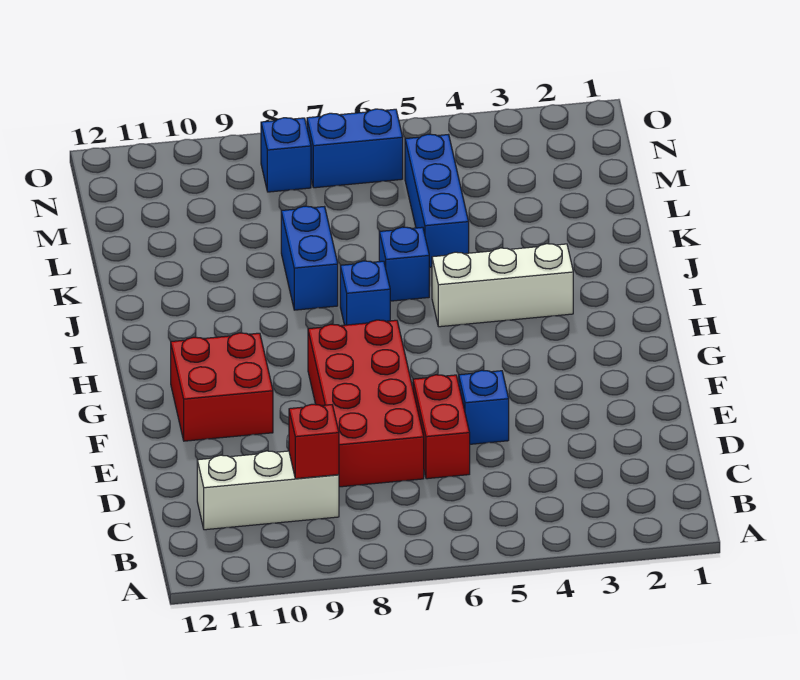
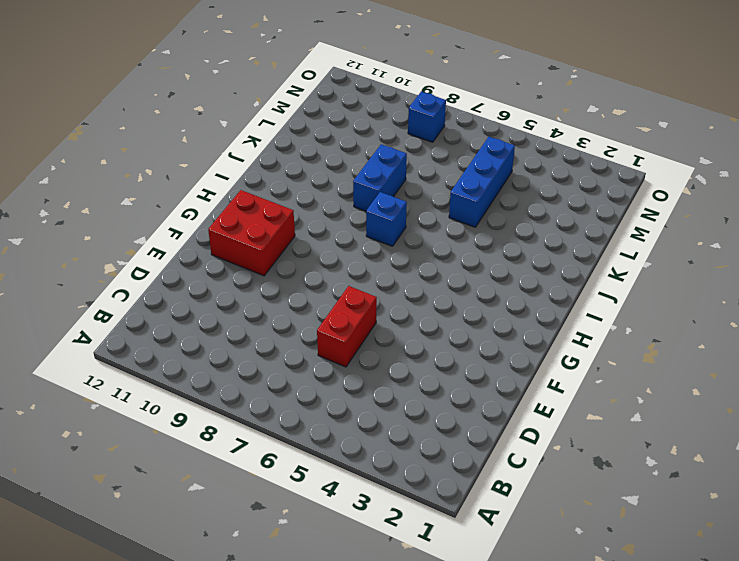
none -> white brick C9:C11 level 1
none -> red brick D7:G8 level 1
none -> blue brick E5 level 1

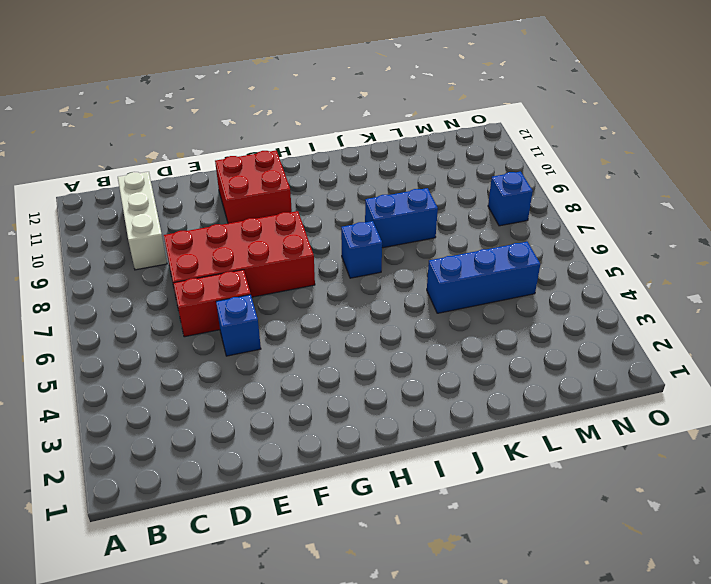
none -> white brick I3:I5 level 1
none -> blue brick J6 level 1
none -> blue brick N6:N7 level 1

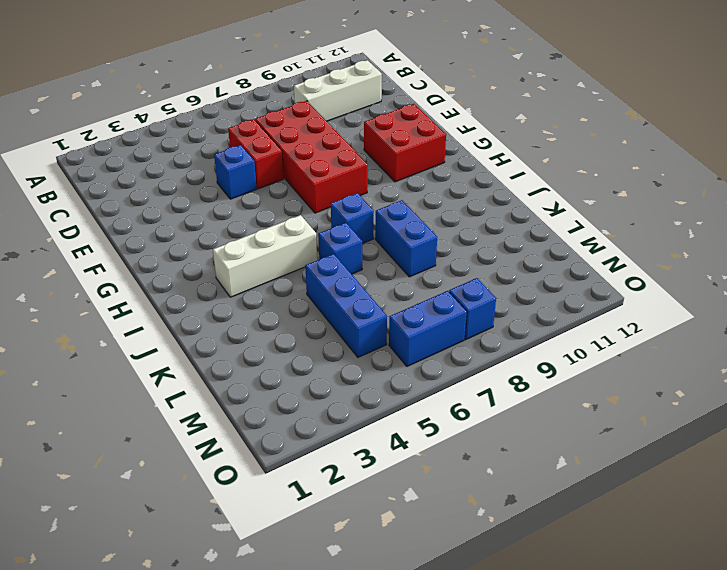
none -> red brick C9 level 2

